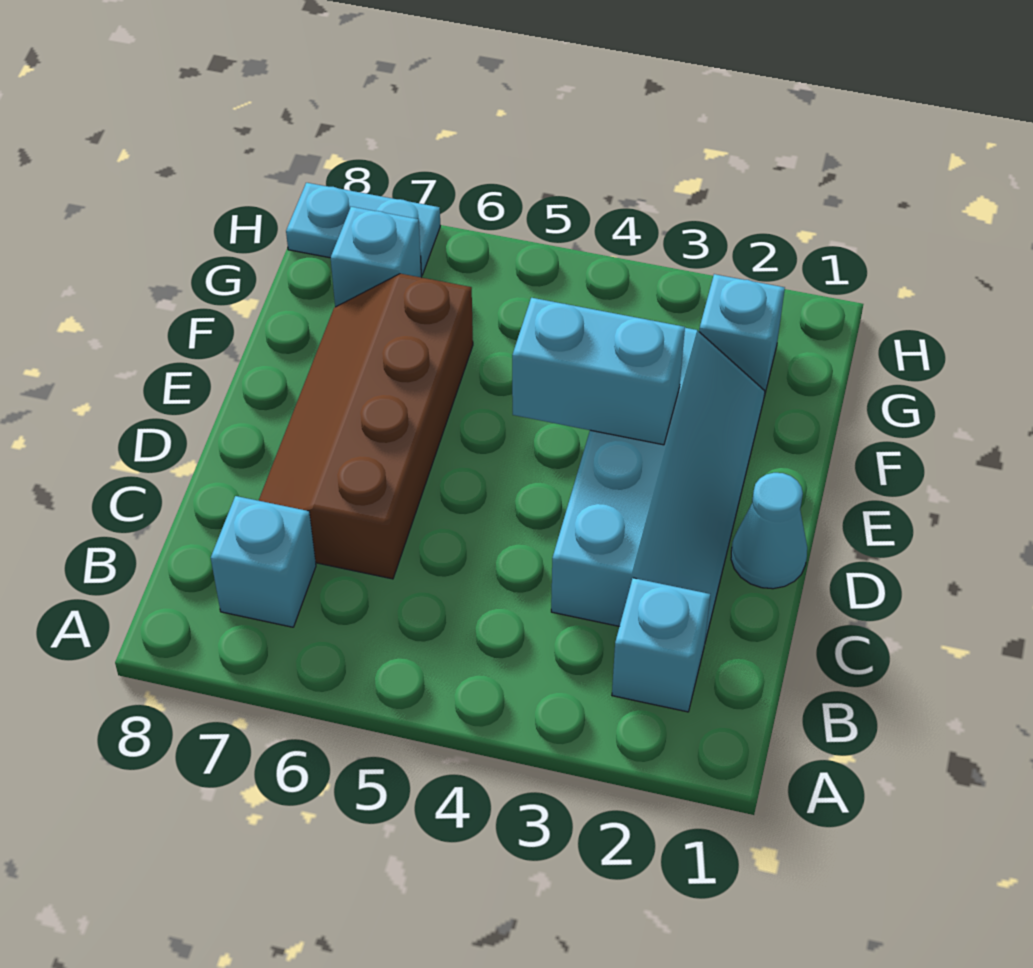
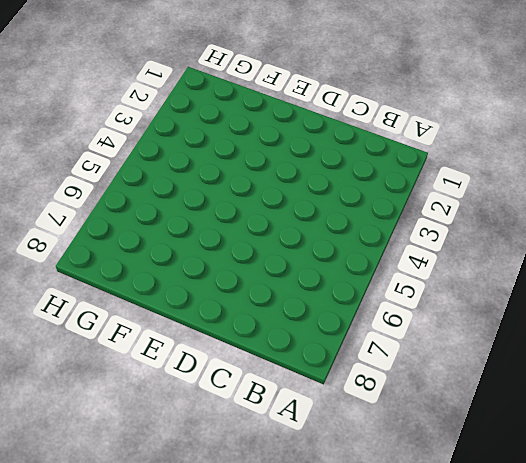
none -> cyan brick B2 level 1
none -> cyan brick B7 level 1

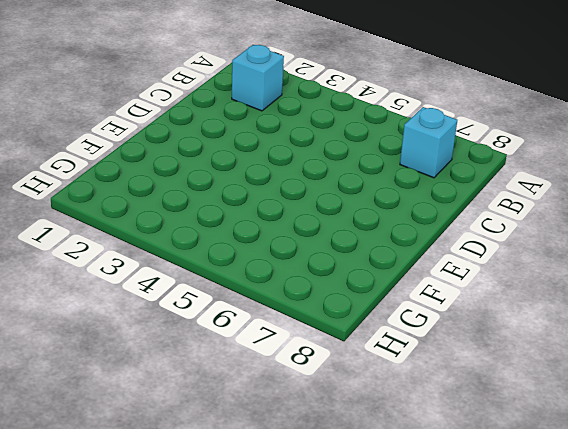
none -> cyan slope C2:F3 level 1 top 3
none -> brown slope C6:F7 level 1 top 6

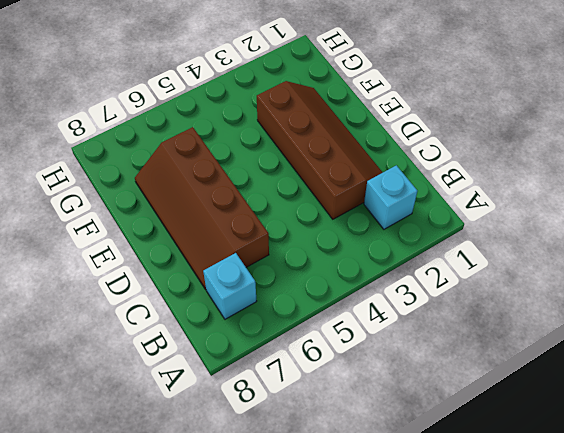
brown slope C2:F3 level 1 top 3 -> cyan slope C2:F3 level 1 top 3
none -> cyan cone D1 level 1
none -> cyan brick G2 level 1

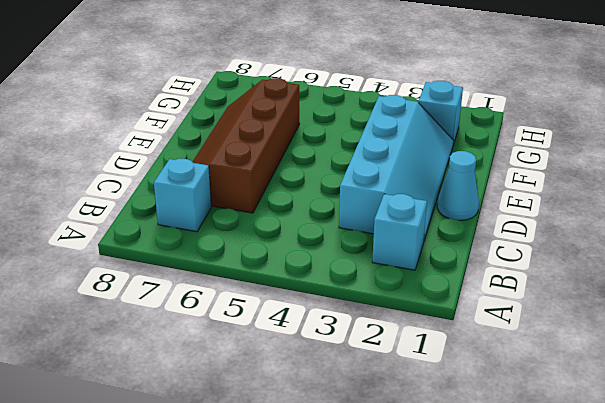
none -> cyan brick G7 level 1
none -> cyan plate H7:H8 level 1

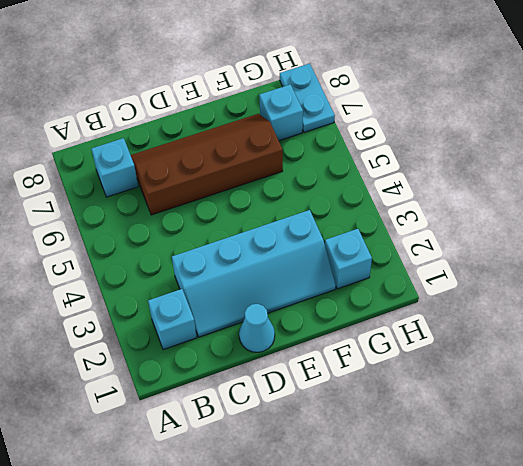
none -> cyan brick E3:E4 level 2

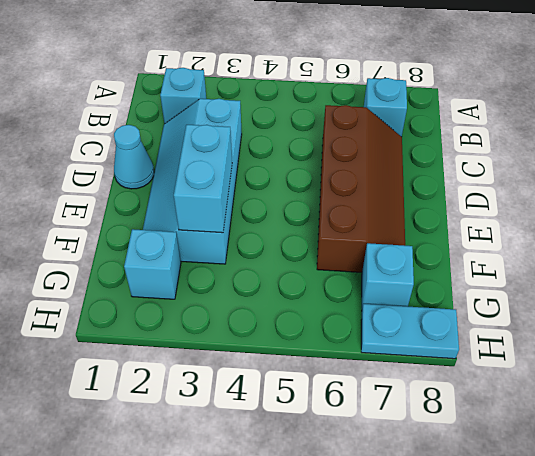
cyan brick E3:F3 level 2 -> cyan brick E3:E4 level 2

